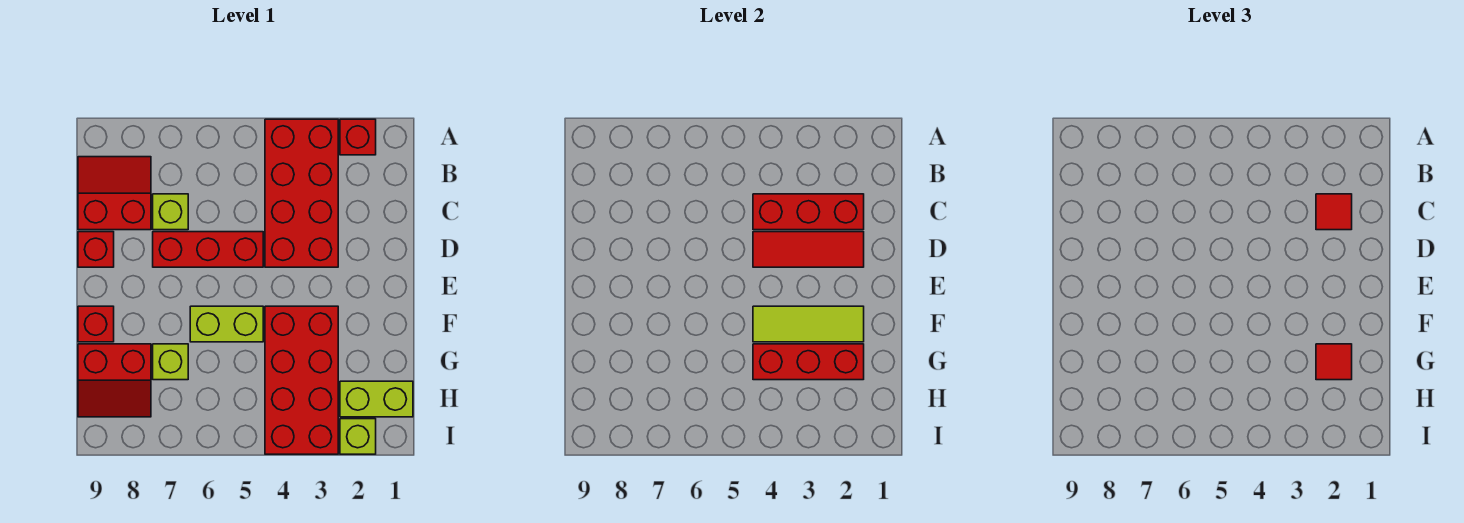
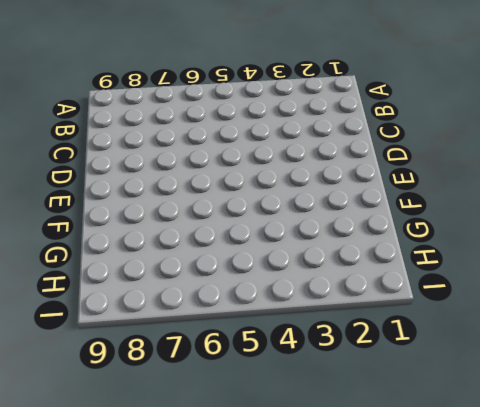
none -> red brick A2 level 1
none -> red brick A3:D4 level 1
none -> red slope B8:C9 level 1 top C

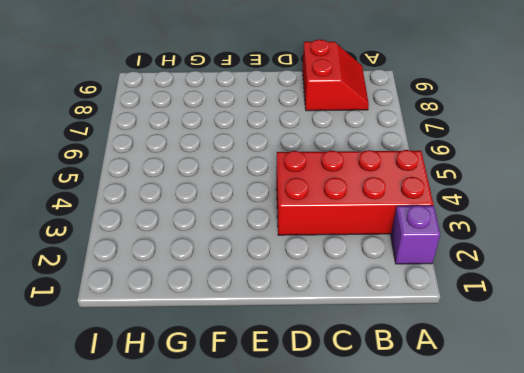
purple brick A2 level 1 -> red brick A2 level 1
none -> lime brick C7 level 1
none -> red brick D5:D7 level 1
none -> red brick D9 level 1

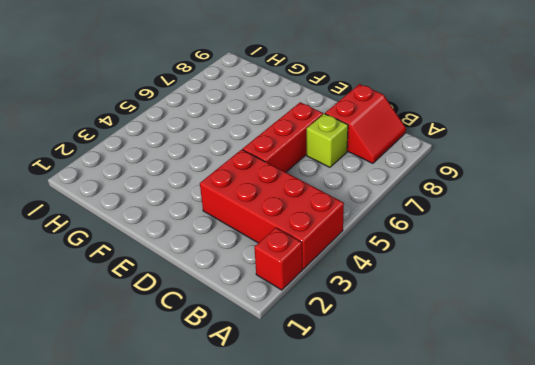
none -> red brick D9 level 1
none -> red brick F3:I4 level 1
none -> lime brick F5:F6 level 1

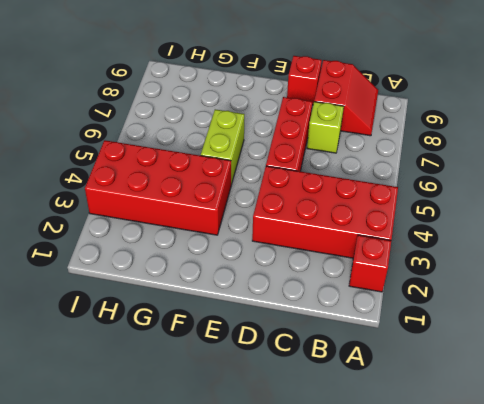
none -> red brick F9 level 1
none -> lime brick G7 level 1
none -> red slope G8:H9 level 1 top G

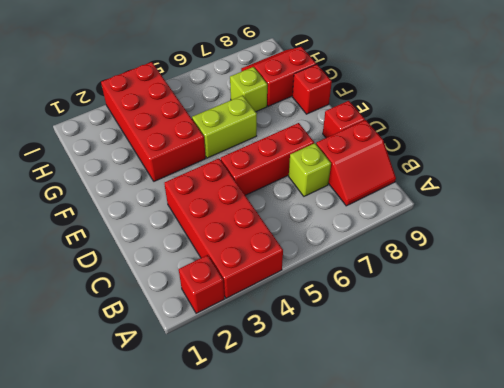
none -> lime brick H1:H2 level 1
none -> lime brick I2 level 1
none -> red brick C2:C4 level 2

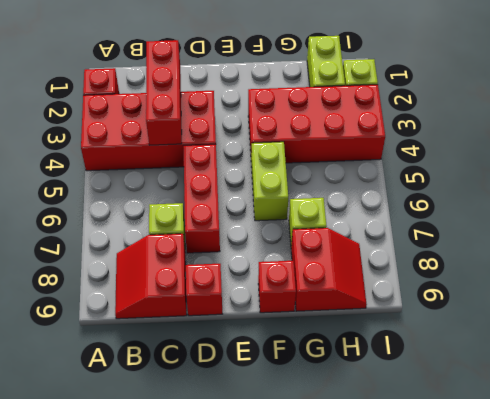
none -> red tile D2:D4 level 2
none -> lime tile F2:F4 level 2
none -> red brick G2:G4 level 2

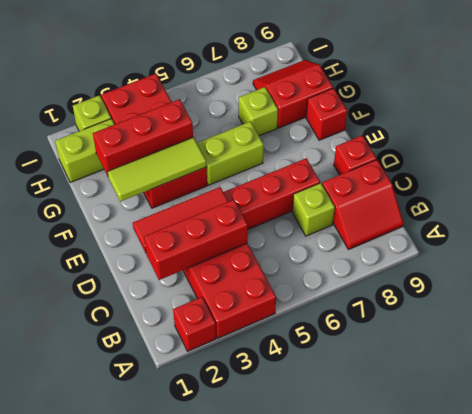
none -> red tile C2 level 3
none -> red tile G2 level 3

